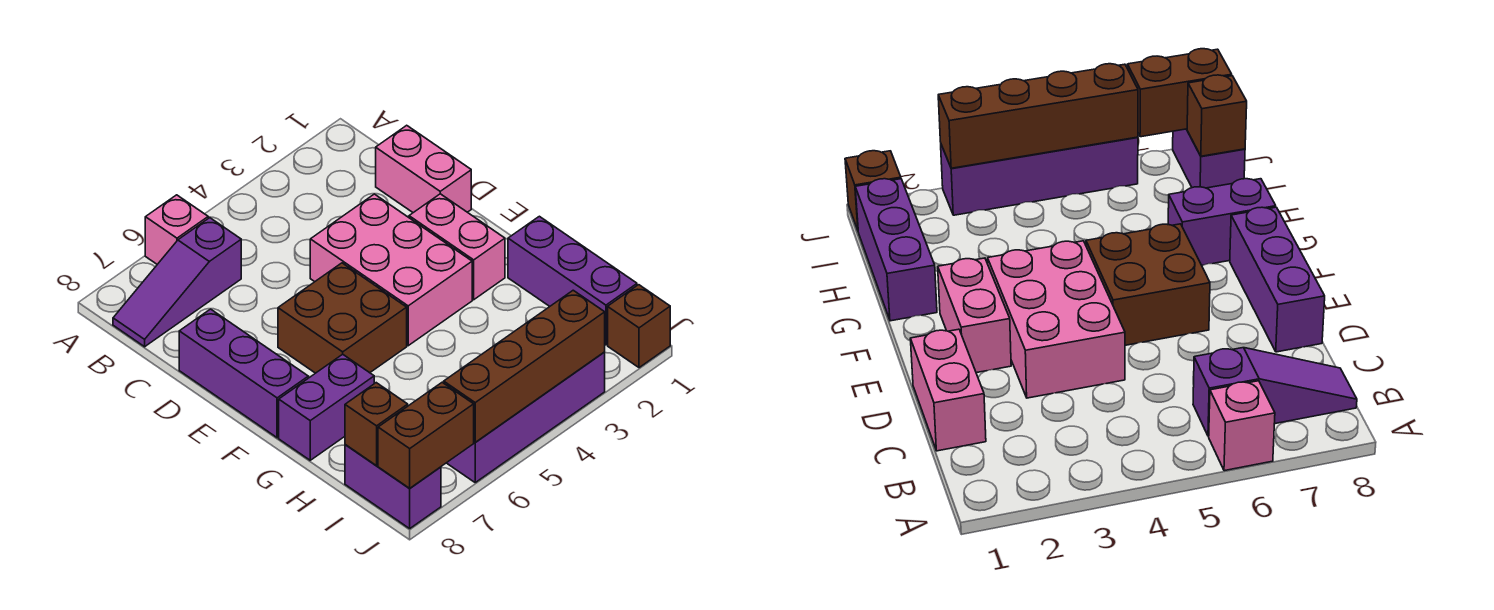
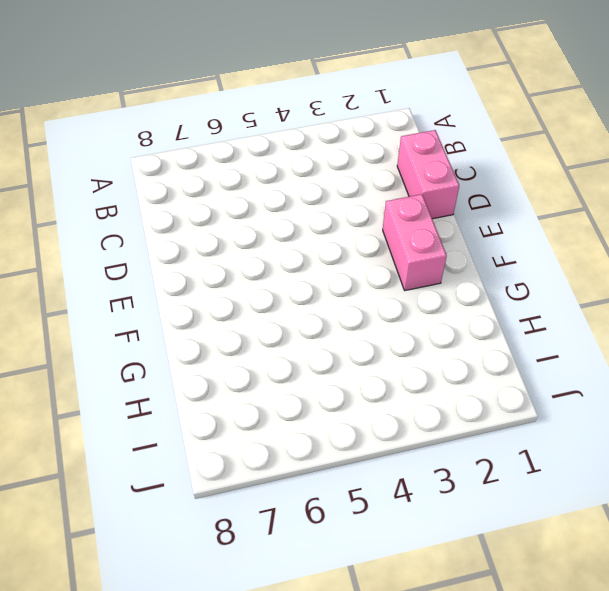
none -> pink brick A6 level 1
none -> purple slope B6:B8 level 1 top 6
none -> pink brick D3:F4 level 1

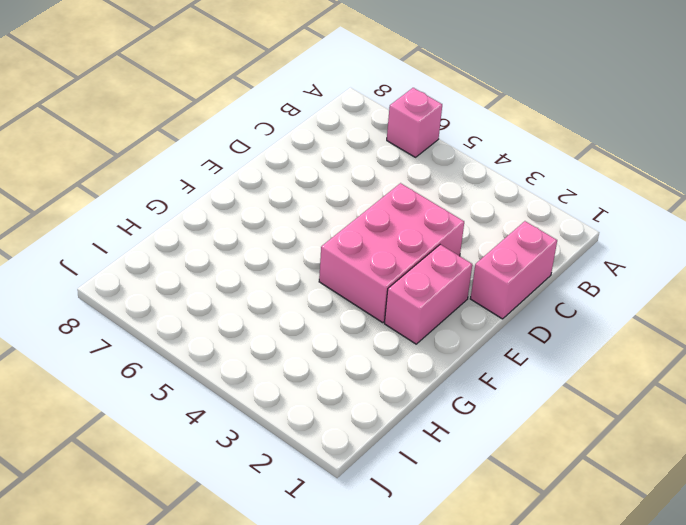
none -> purple slope B6:B8 level 1 top 6
none -> purple brick D8:F8 level 1
none -> brown brick E5:F6 level 1

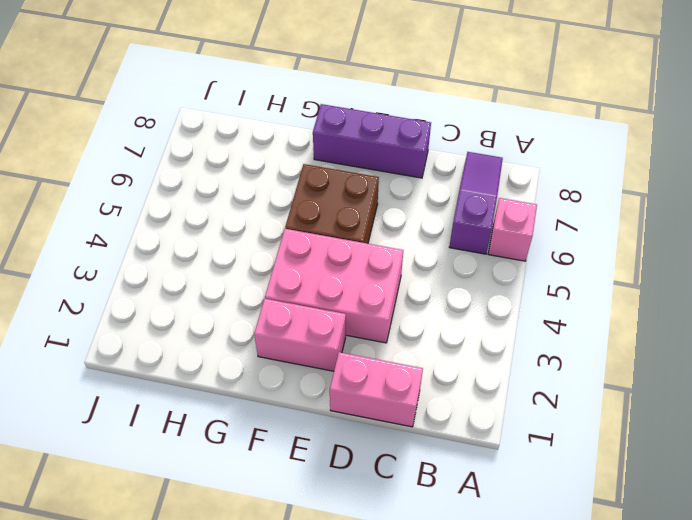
none -> purple brick G1:I1 level 1
none -> purple brick G7:G8 level 1
none -> purple brick I8:J8 level 1

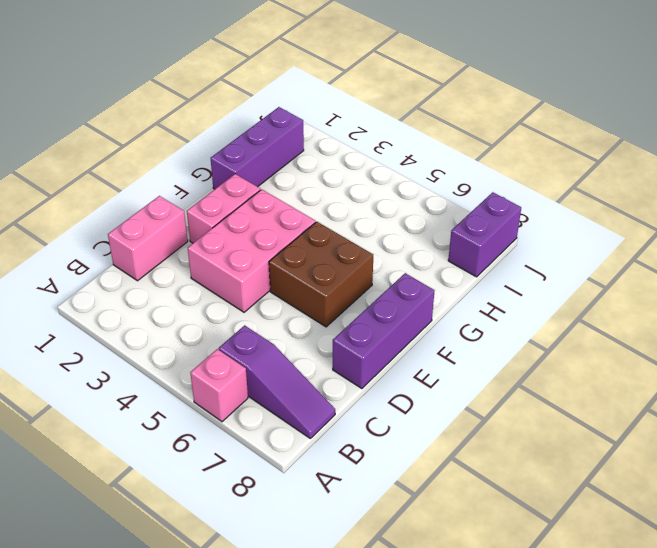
none -> purple brick G7:G8 level 1
none -> brown brick J1 level 1
none -> purple brick J3:J6 level 1

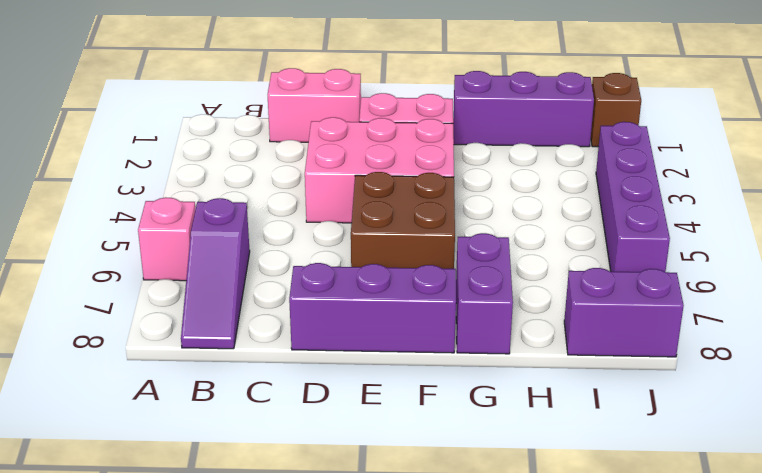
none -> brown brick I8 level 2
none -> brown brick J3:J6 level 2
none -> brown brick J7:J8 level 2

